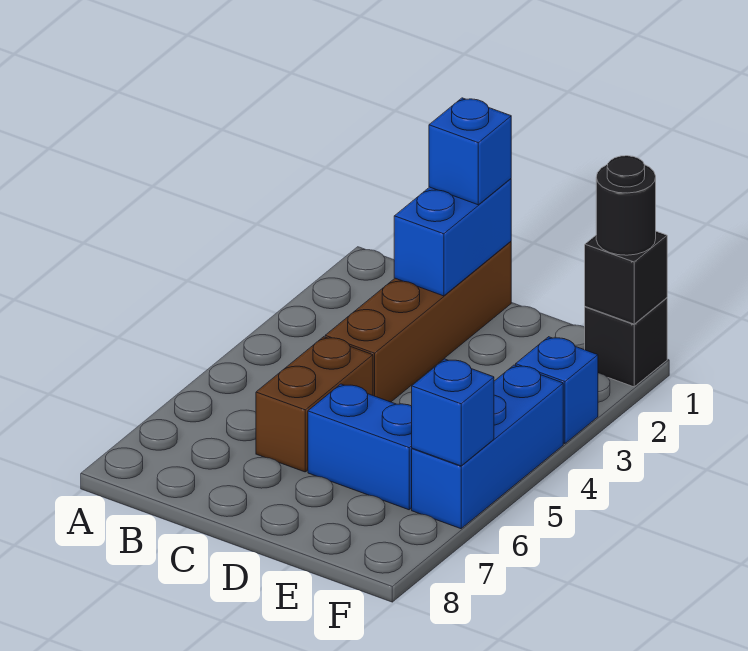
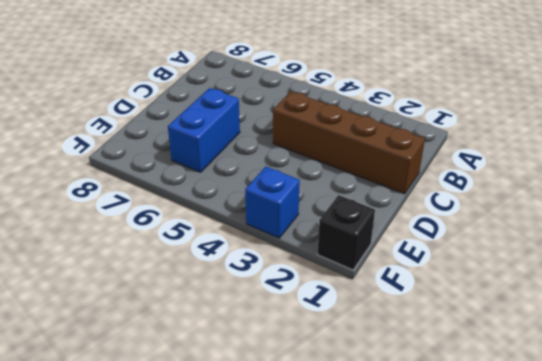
none -> brown brick C5:C6 level 1
none -> blue brick F4:F6 level 1

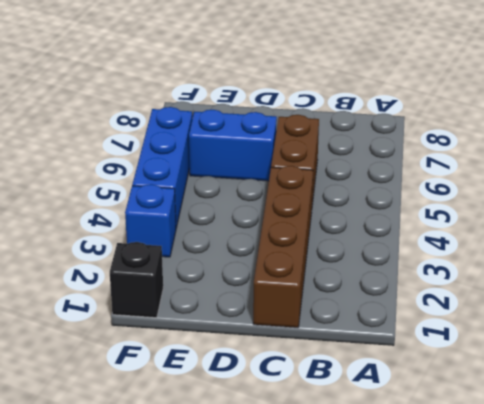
none -> blue brick C1:C2 level 2
none -> black brick F1 level 2

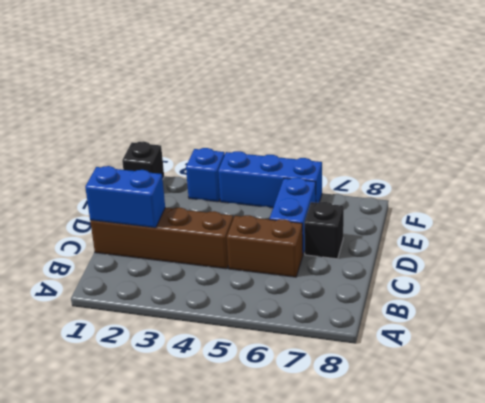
black brick D7 level 1 -> black brick F1 level 2
none -> blue brick F6 level 2
none -> blue brick C1 level 3

